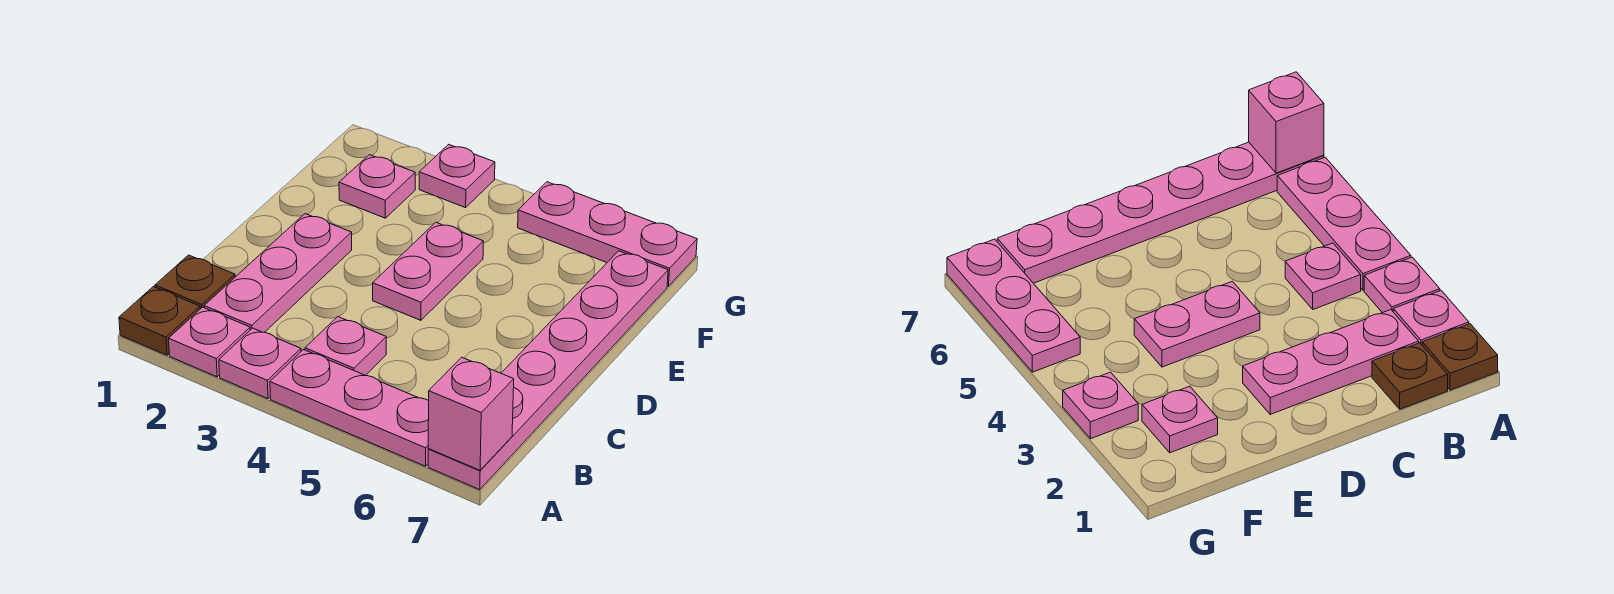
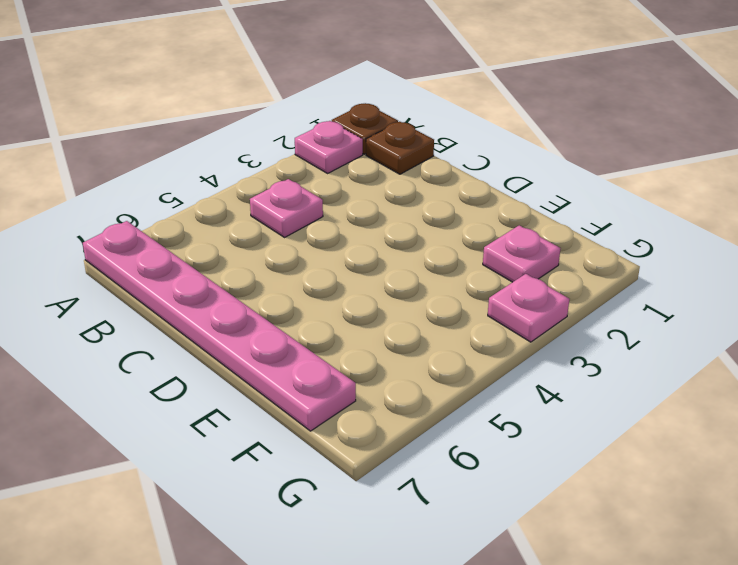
none -> pink plate A3 level 1
none -> pink plate A4:A6 level 1
none -> pink plate B2:D2 level 1

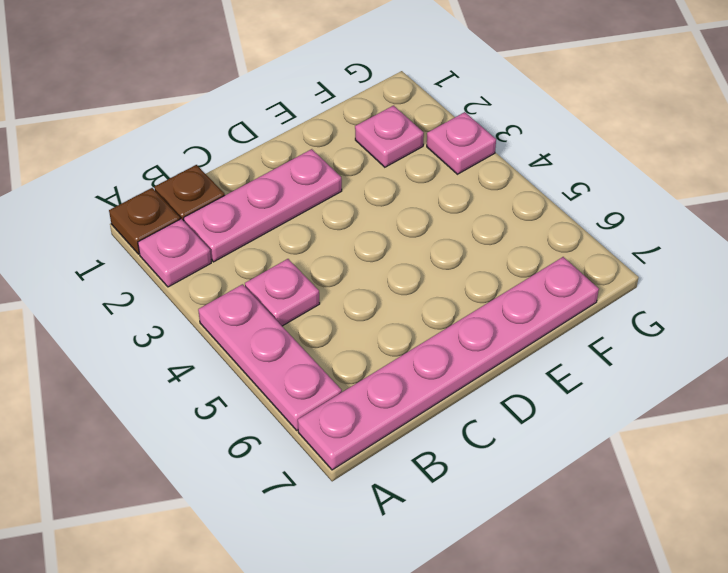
none -> pink plate A3 level 1
none -> pink plate D4:E4 level 1
none -> pink plate G5:G7 level 1

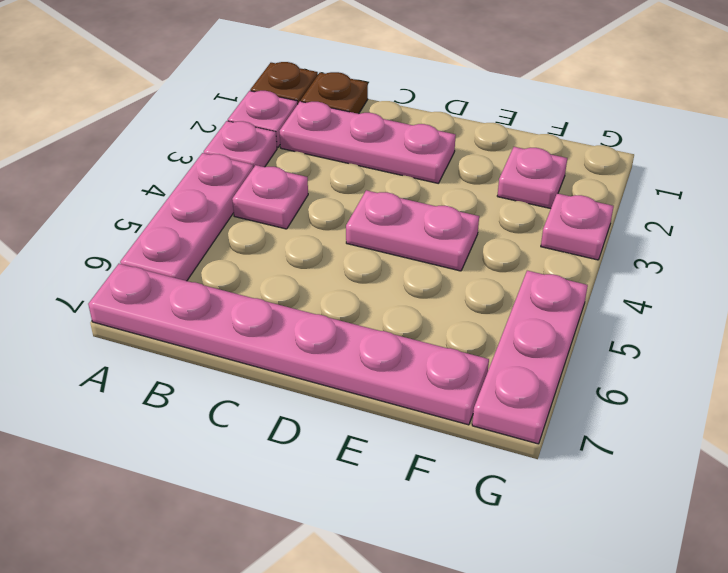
none -> pink brick A7 level 2

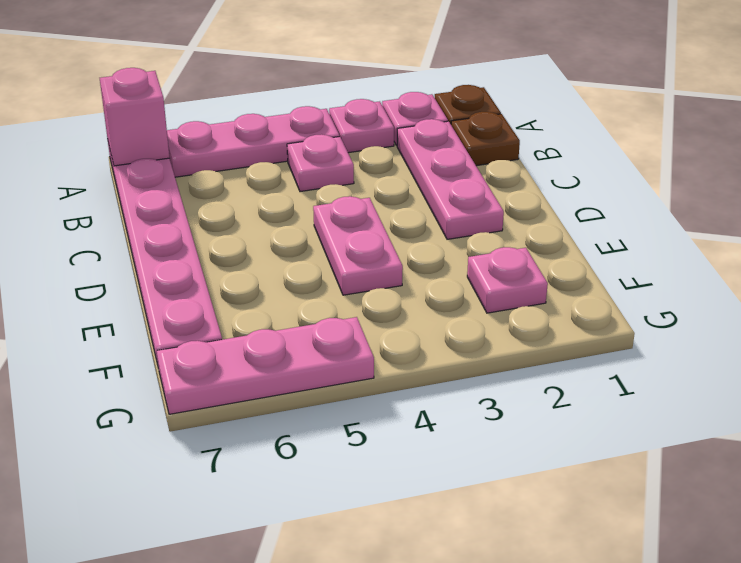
none -> pink plate G3 level 1

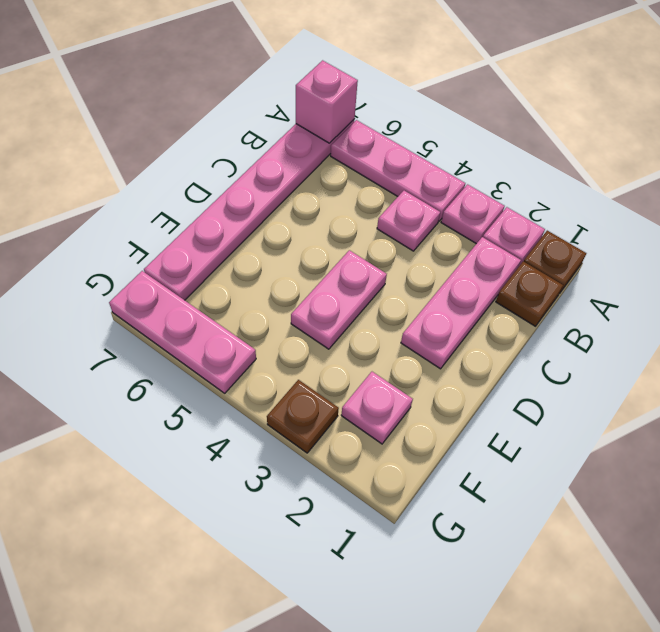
brown plate G3 level 1 -> pink plate G3 level 1

